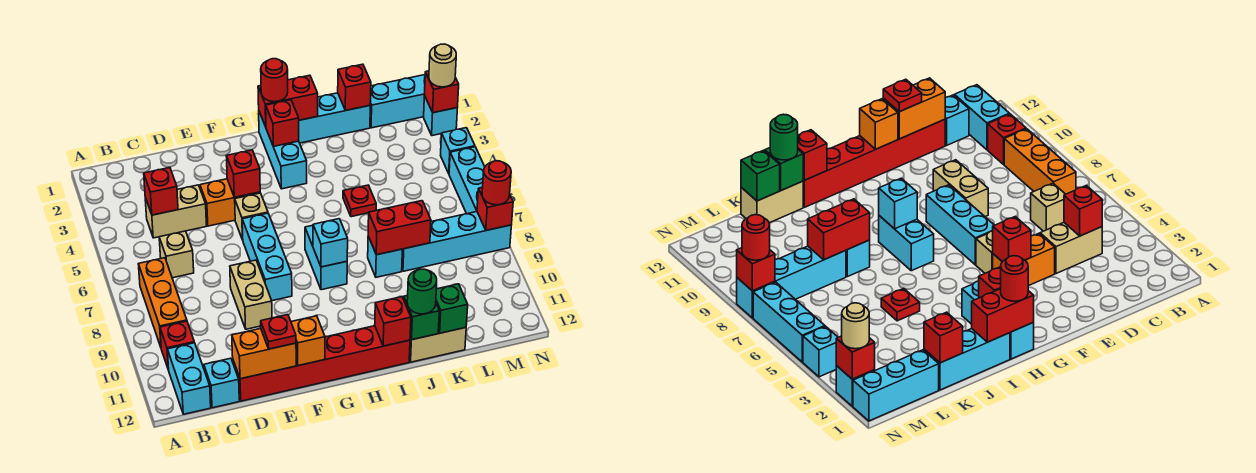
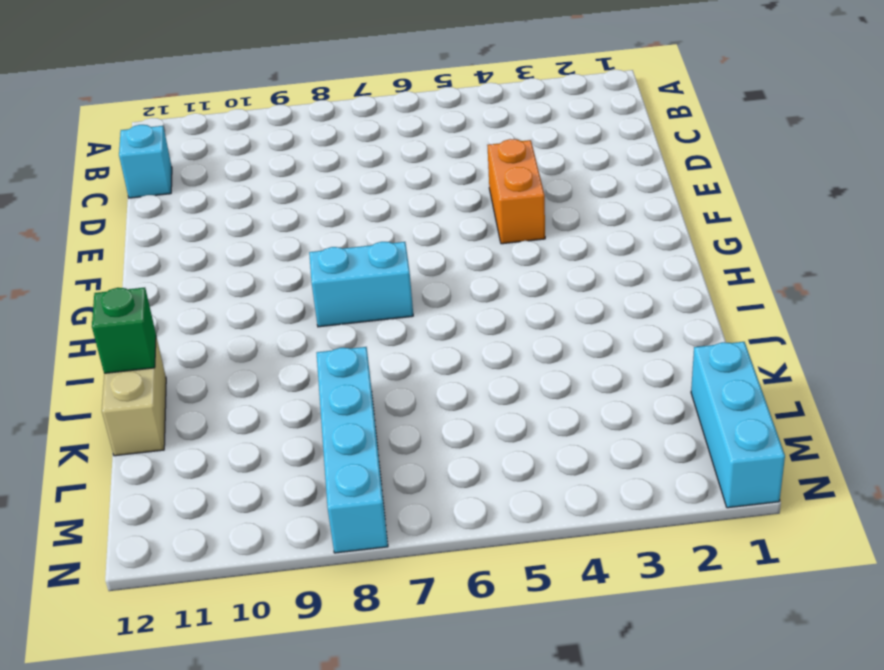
none -> orange brick B7:B9 level 1
none -> red brick B10 level 1
none -> cyan brick B11:B12 level 1
none -> tan brick C4:D4 level 1

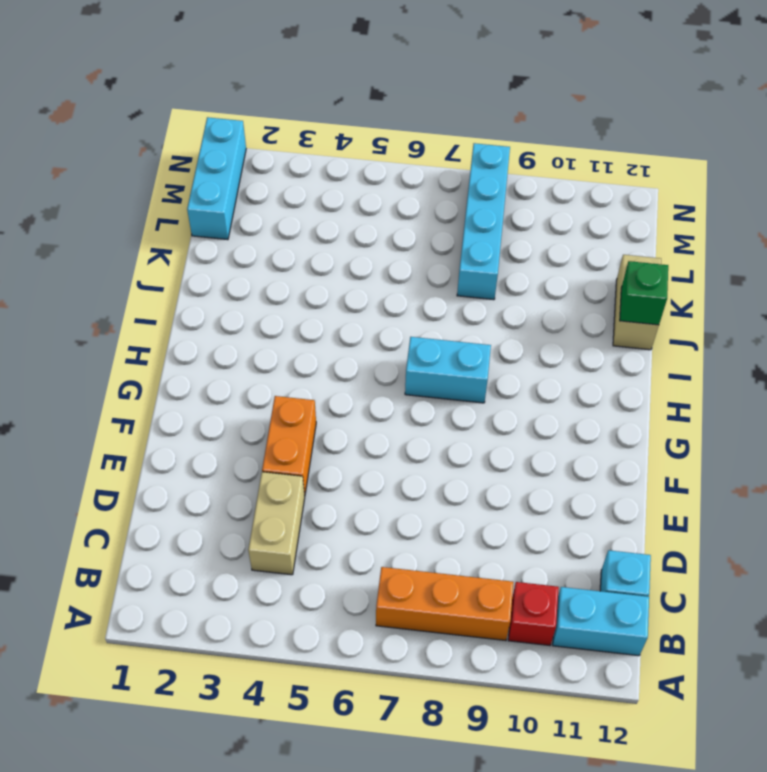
none -> tan brick C6 level 1
none -> red brick D12:I12 level 1
none -> tan brick E8:E9 level 1
none -> tan brick F5 level 1

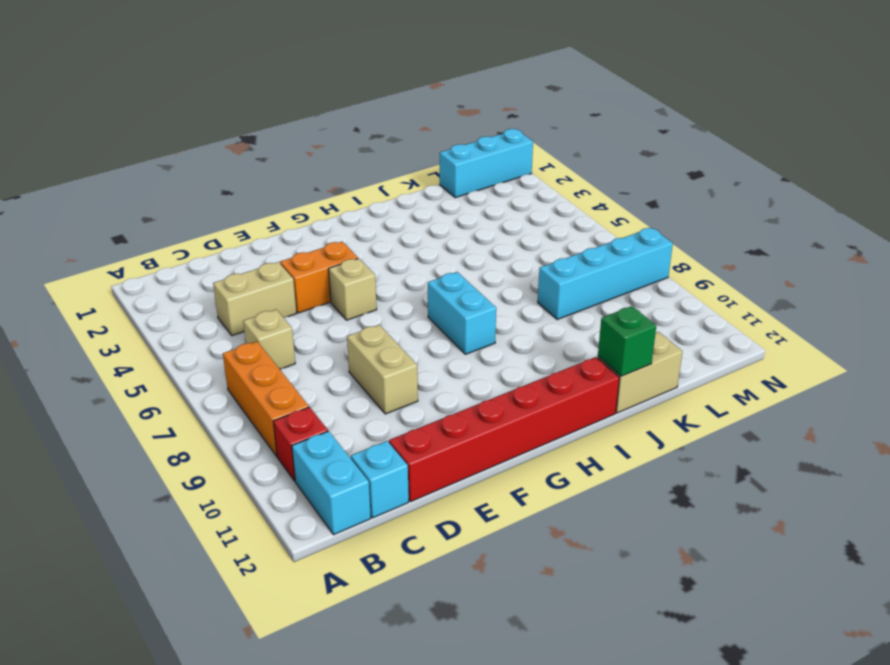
none -> cyan brick F6:F8 level 1
none -> cyan brick H1:H3 level 1
none -> cyan brick I1:K1 level 1
none -> red plate J5 level 1

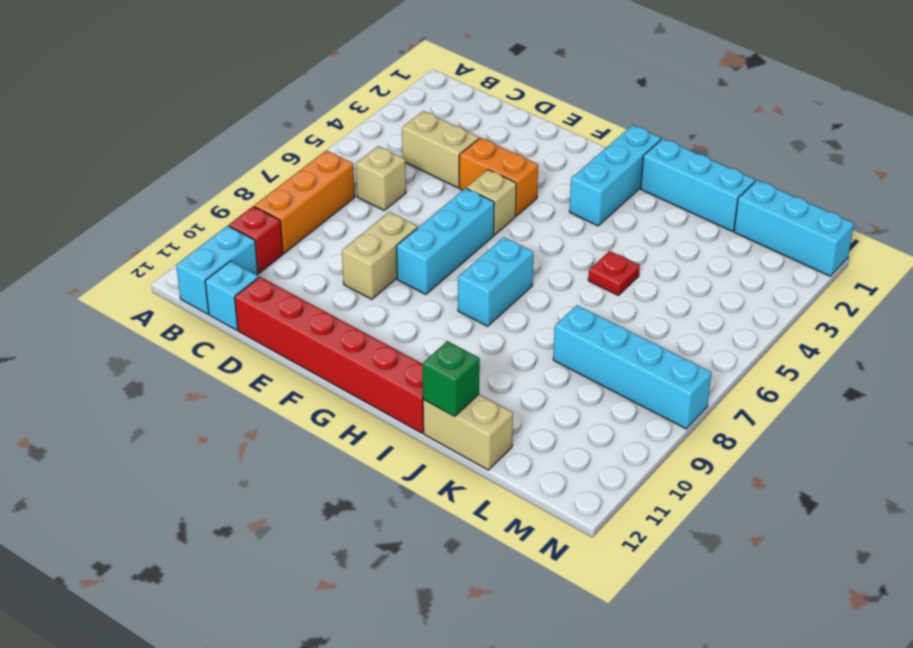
none -> cyan brick J8 level 1
none -> cyan brick N2 level 1
none -> cyan brick N4 level 1
none -> cyan brick N5:N7 level 1

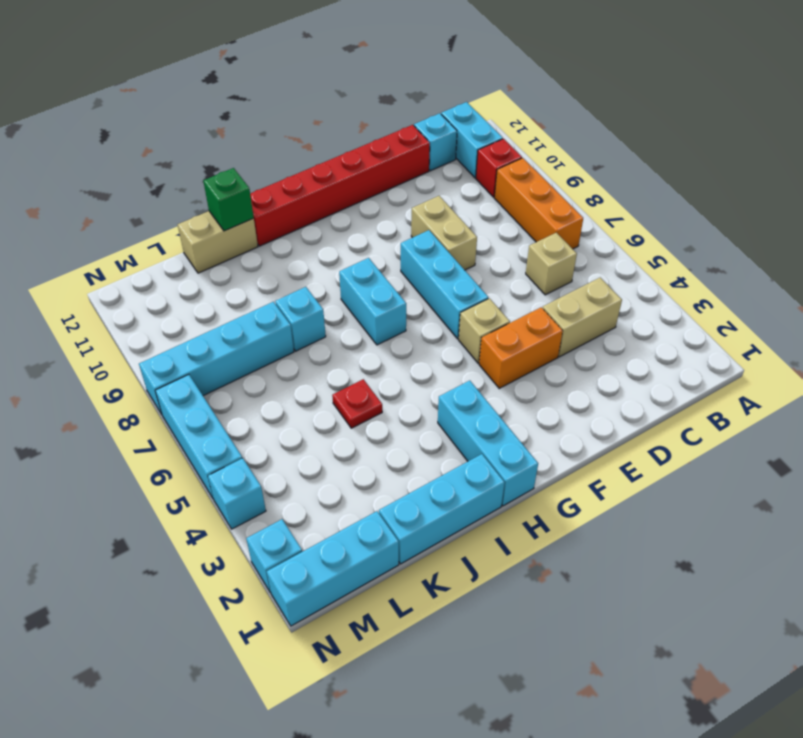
none -> red brick C4 level 2
none -> orange brick D12:E12 level 2
none -> red brick F4 level 2
none -> orange brick F12 level 2

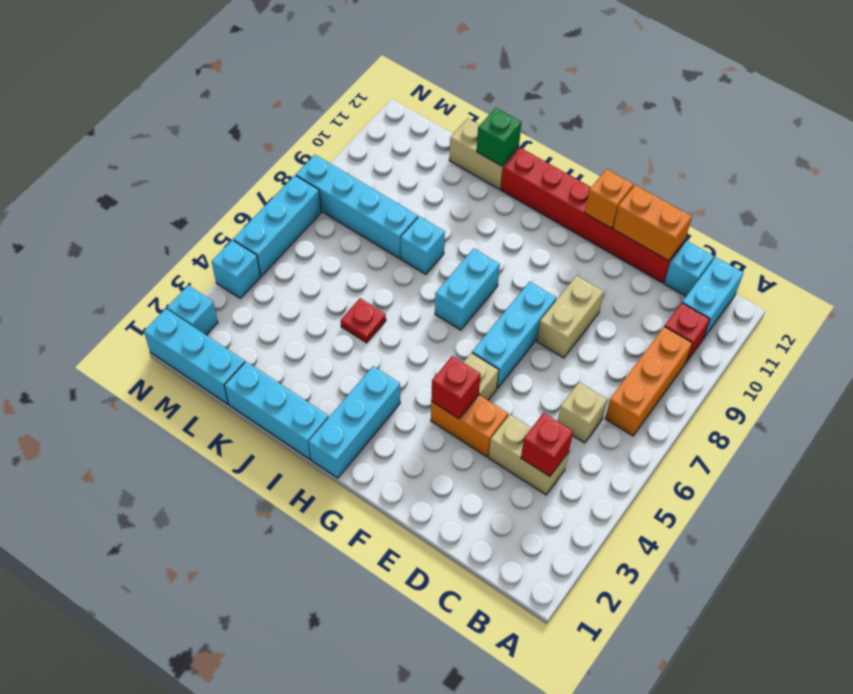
none -> red brick H1:I1 level 2
none -> red brick H2 level 2
none -> cyan brick H8 level 2
none -> red brick I12 level 2

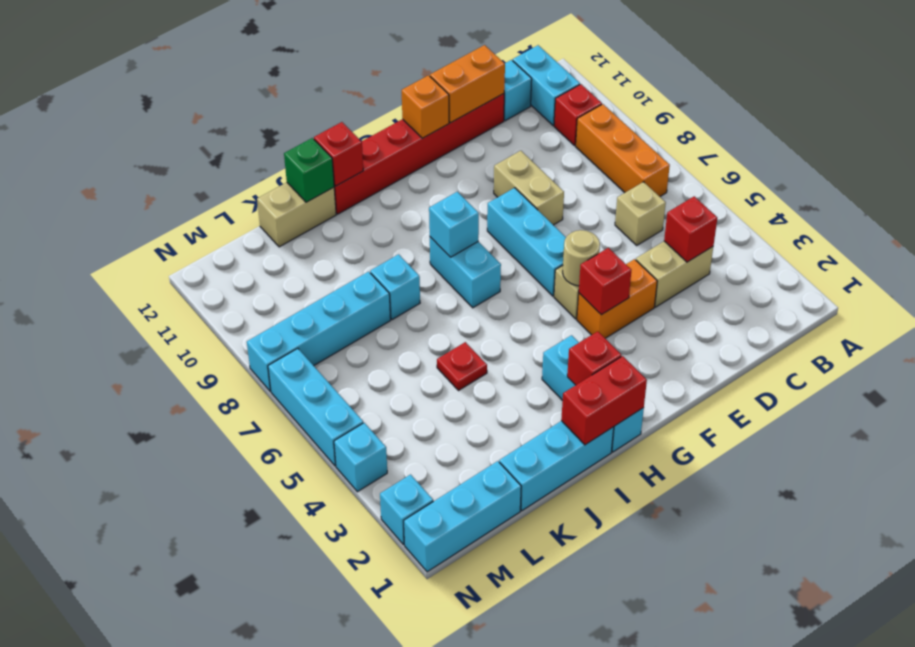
tan round brick F5 level 2 -> tan round brick N2 level 3
none -> red brick J8:K8 level 2
none -> red brick K1 level 2
none -> green brick K12 level 2
none -> red brick N2 level 2

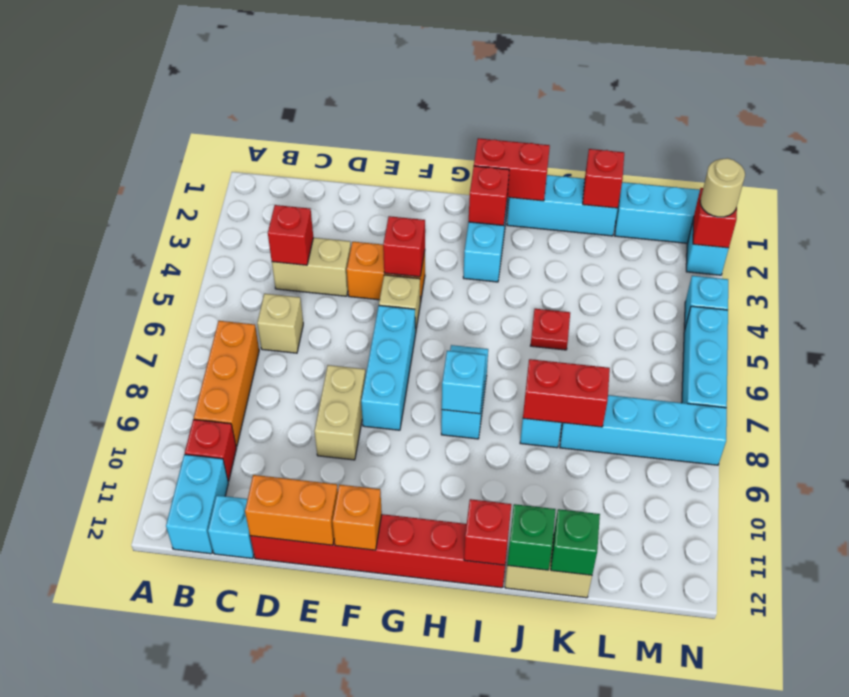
none -> red brick N8 level 2
none -> red plate E12 level 3
none -> red round brick H1 level 3
none -> green round brick J12 level 3

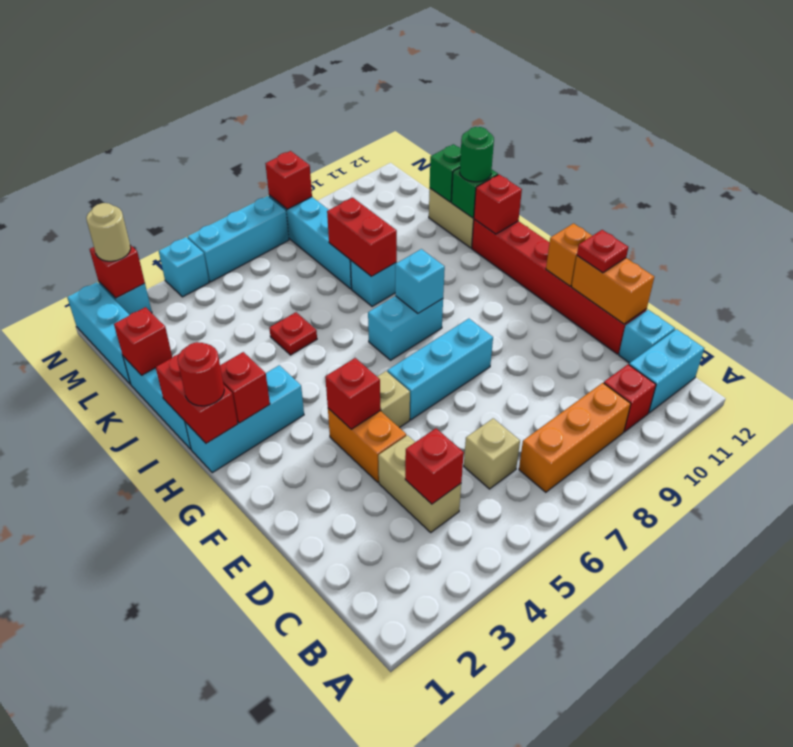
none -> tan brick E8:E9 level 1
none -> red round brick N8 level 3

